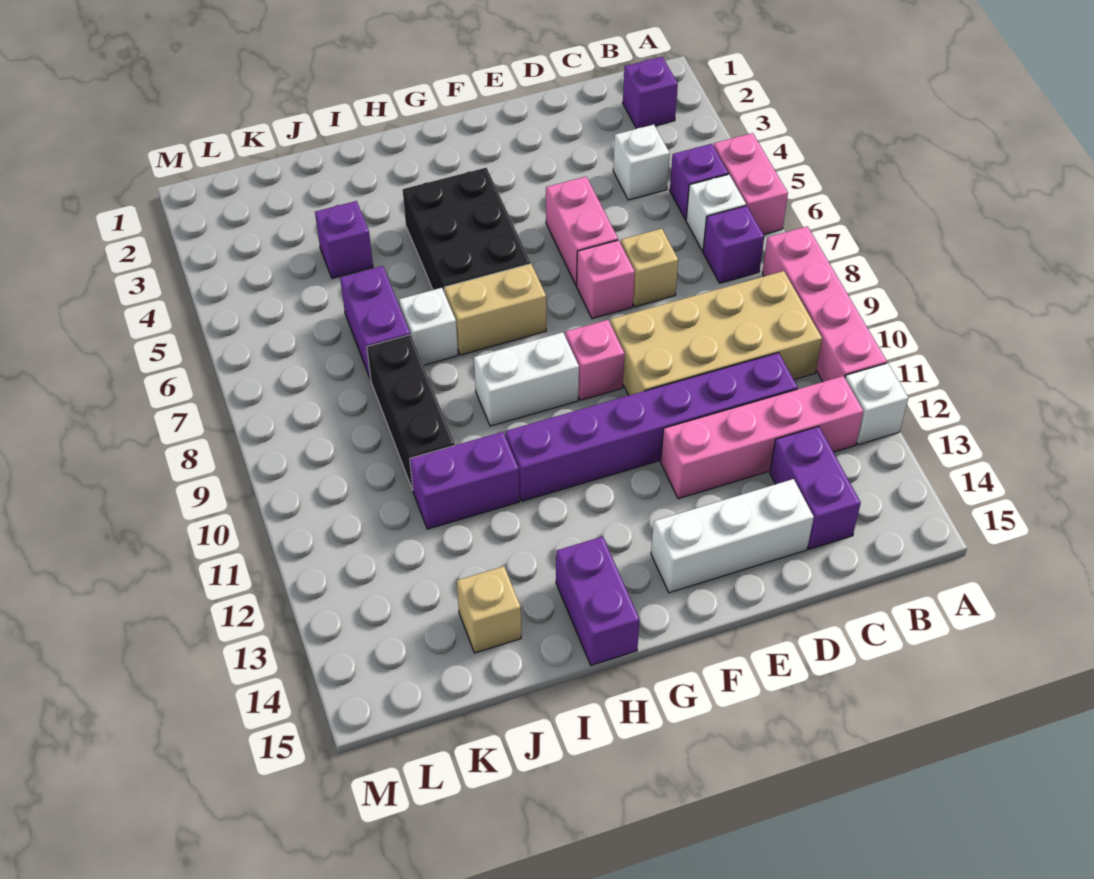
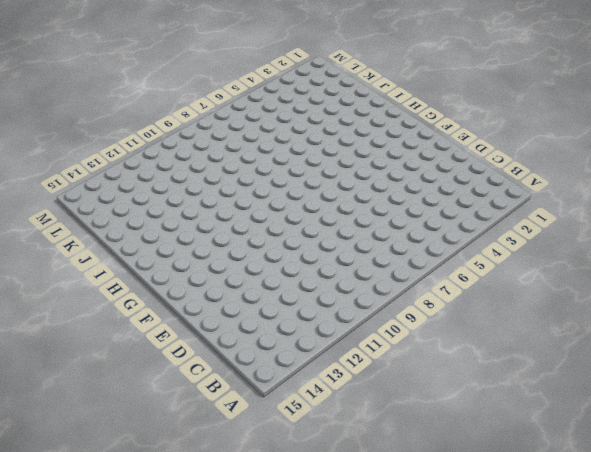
none -> pink brick A5:A6 level 1
none -> pink brick A8:A11 level 1
none -> white brick A12 level 1

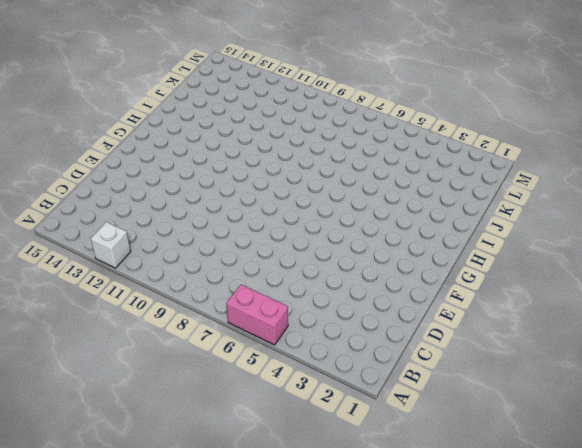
none -> pink brick A8:A11 level 1
none -> purple brick B2 level 1
none -> purple brick B5 level 1

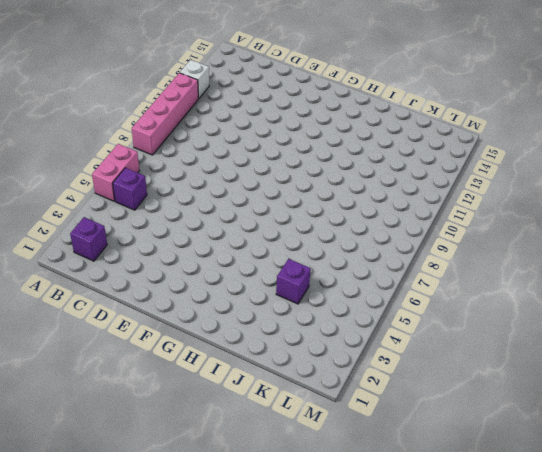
none -> white brick B6 level 1
none -> purple brick B7 level 1
none -> tan brick B9:E10 level 1

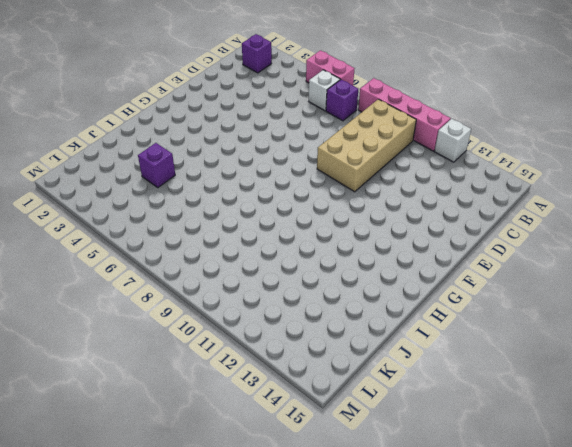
none -> purple brick B5 level 1
none -> pink brick B12:E12 level 1
none -> white brick C4 level 1

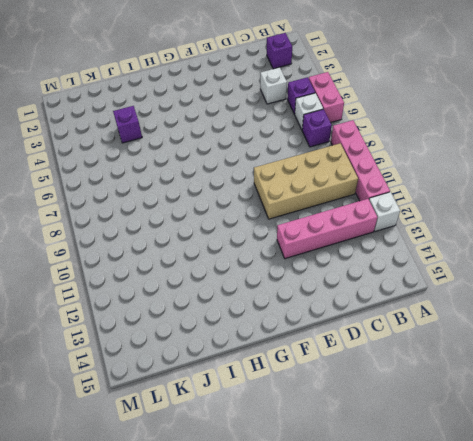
none -> purple brick C11:H11 level 1
none -> purple brick C13:C14 level 1
none -> tan brick D7 level 1

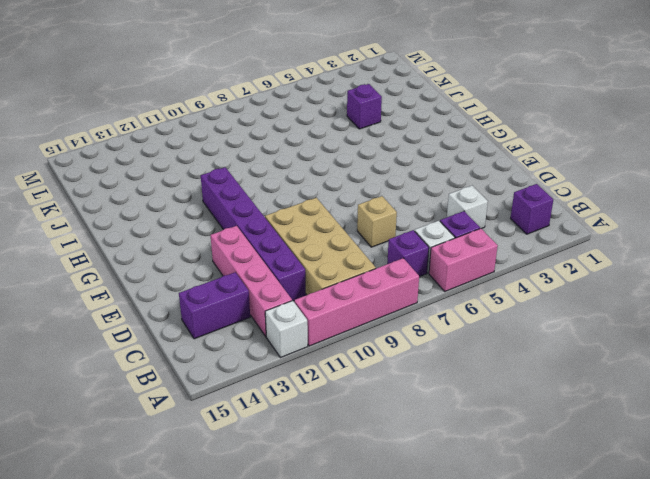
none -> white brick D14:F14 level 1
none -> pink brick E5:E6 level 1
none -> pink brick E7 level 1

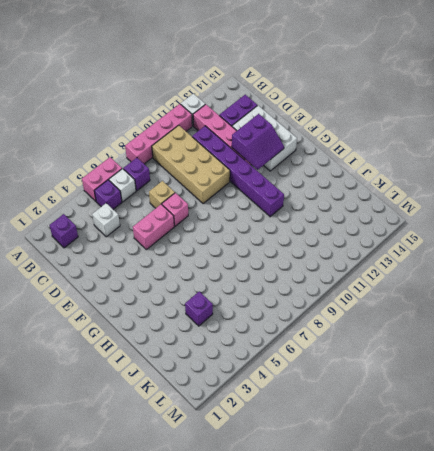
white brick D13:F14 level 1 -> white brick D14:F14 level 1
purple slope E12:F13 level 2 top E -> none
none -> pink brick F9 level 1
none -> black brick G4:H6 level 1
none -> tan brick G7:H7 level 1

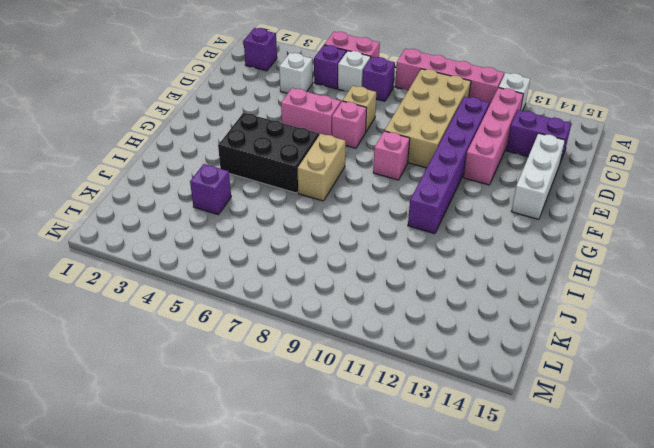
none -> white brick G9:H9 level 1
none -> purple brick H14:H15 level 1
none -> white brick I7 level 1

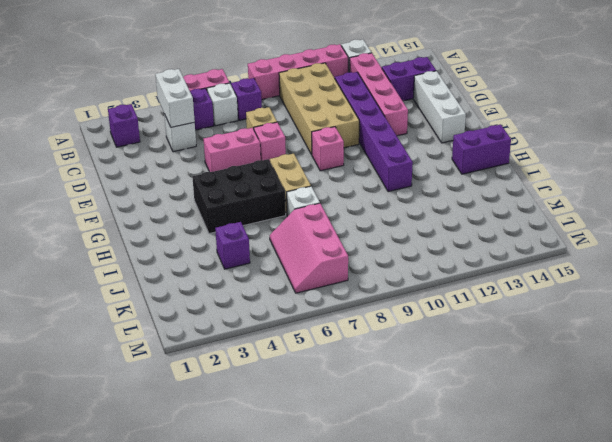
white brick B4:C4 level 2 -> white brick G9:H9 level 1
pink slope J6:L7 level 1 top 7 -> purple brick J6:J7 level 1
none -> purple brick I11:J11 level 1
none -> black brick J8:J10 level 1
none -> tan brick J14 level 1

